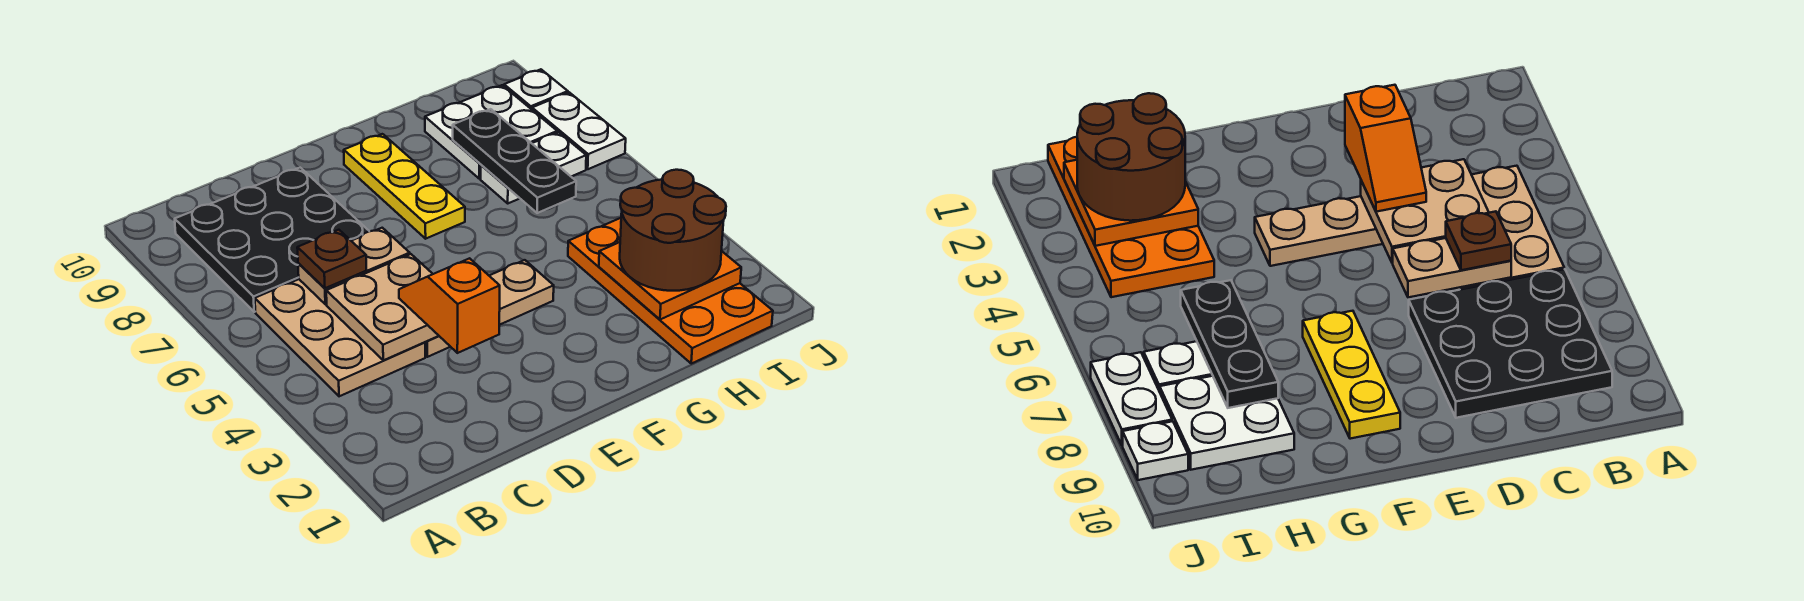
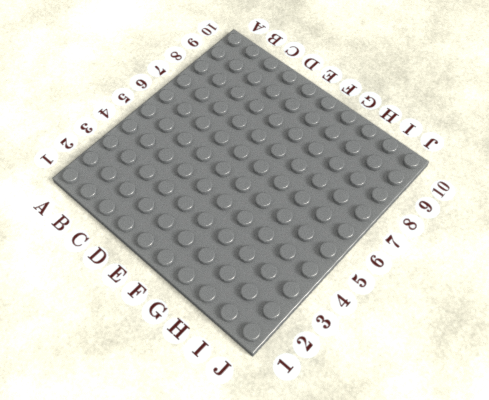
none -> tan plate B4:C6 level 1
none -> black plate B7:D9 level 1
none -> tan plate D4:F4 level 1

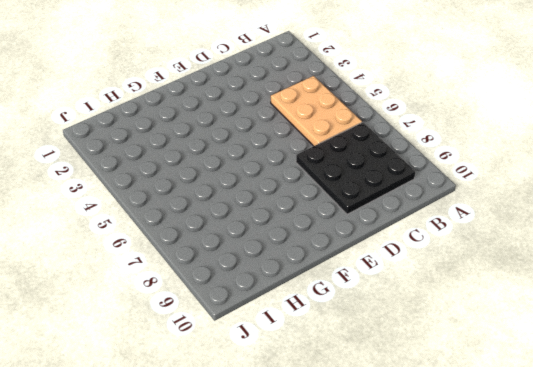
none -> tan plate D4:F4 level 1
none -> yellow plate F7:F9 level 1
none -> orange plate H1:I4 level 1

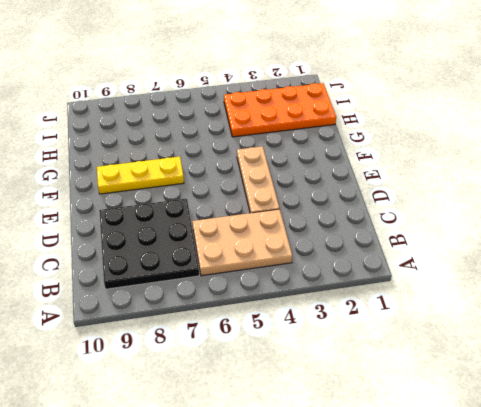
none -> white plate H7:I7 level 1
none -> white plate H8:I9 level 1
none -> white plate J7:J8 level 1

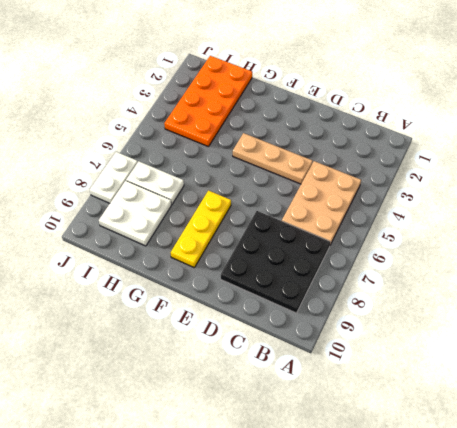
none -> white plate J9 level 1
none -> tan plate C4:D5 level 2
none -> tan plate C6:D6 level 2

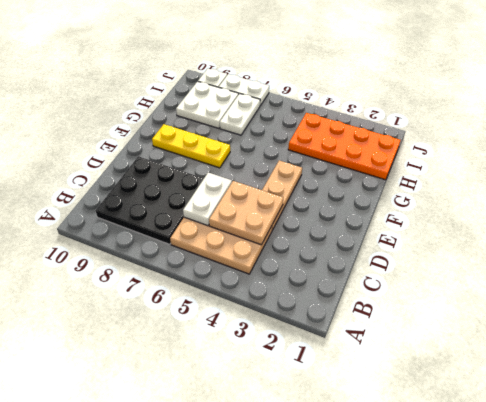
white plate C6:D6 level 2 -> tan plate C6:D6 level 2
none -> orange plate H2:I3 level 2
none -> black plate H6:H8 level 2
none -> brown plate C6 level 3

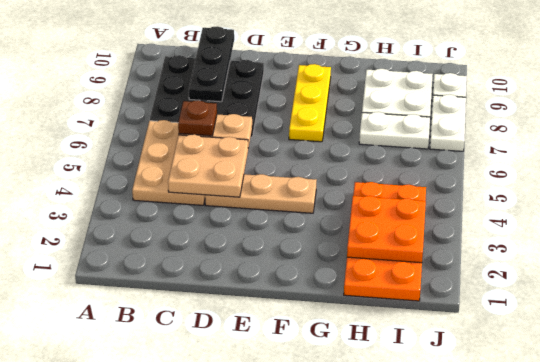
black plate C8:C10 level 2 -> black plate H6:H8 level 2
none -> orange slope D3:D4 level 3 top 3
none -> brown round brick H2:I3 level 3

